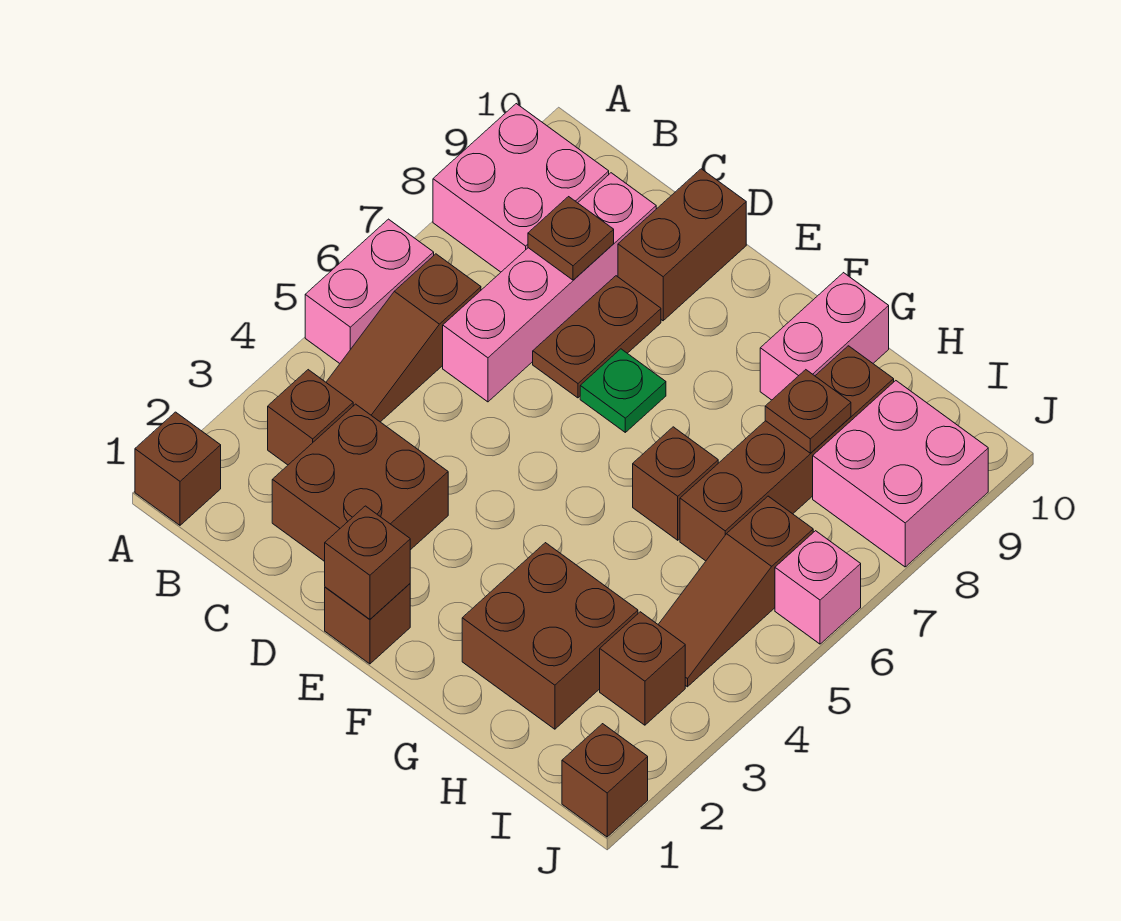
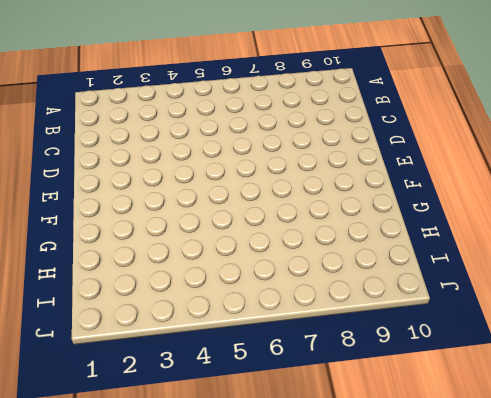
none -> brown brick A1 level 1
none -> pink brick A5:A6 level 1
none -> pink brick A8:B9 level 1

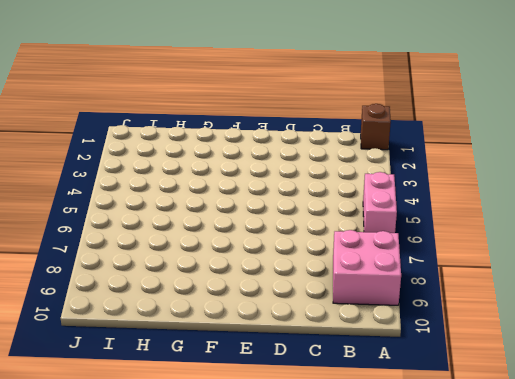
none -> brown brick B3 level 1
none -> brown slope B4:B6 level 1 top 6
none -> brown brick C2:D3 level 1

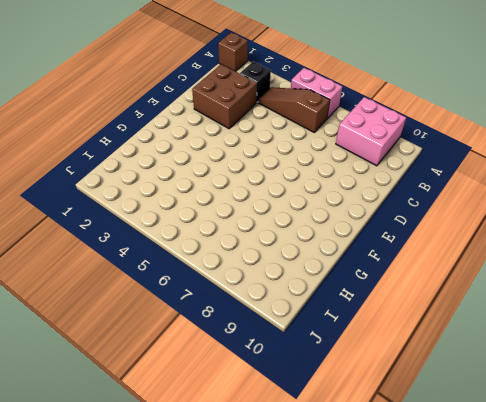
black brick B3 level 1 -> brown brick B3 level 1
none -> pink brick C6:C9 level 1
none -> brown plate D7:D8 level 1
none -> brown brick D9:D10 level 1

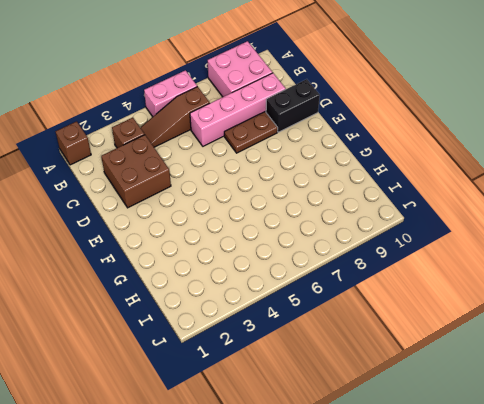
black brick D9:D10 level 1 -> brown brick D9:D10 level 1
none -> brown brick E1 level 1
none -> green plate E7 level 1
none -> brown brick G2:H3 level 1

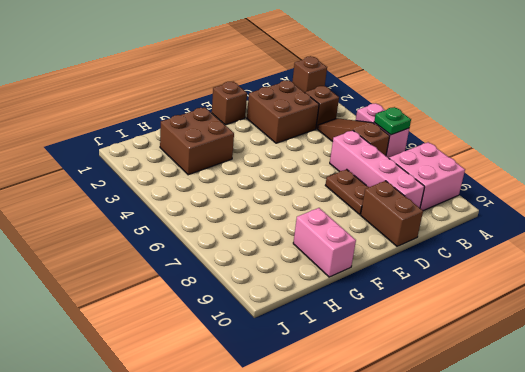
green plate A6 level 2 -> green plate E7 level 1
none -> brown brick G6 level 1
none -> brown brick H6:H9 level 1
none -> brown brick I3 level 1

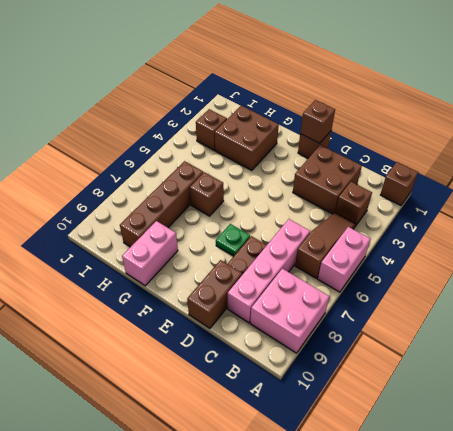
none -> brown slope I4:I6 level 1 top 6
none -> pink brick I8:J9 level 1
none -> brown brick J1 level 1

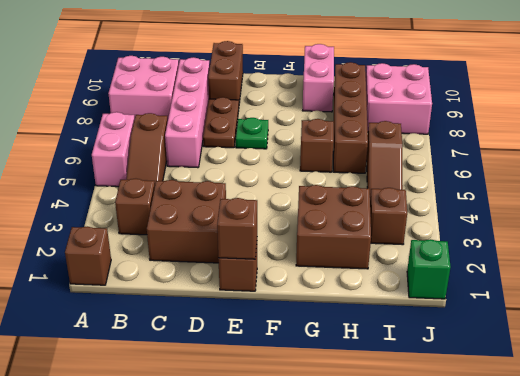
green brick J1 level 1 -> brown brick J1 level 1
none -> pink brick J6 level 1
none -> brown plate C8 level 2
none -> brown plate H8 level 2

